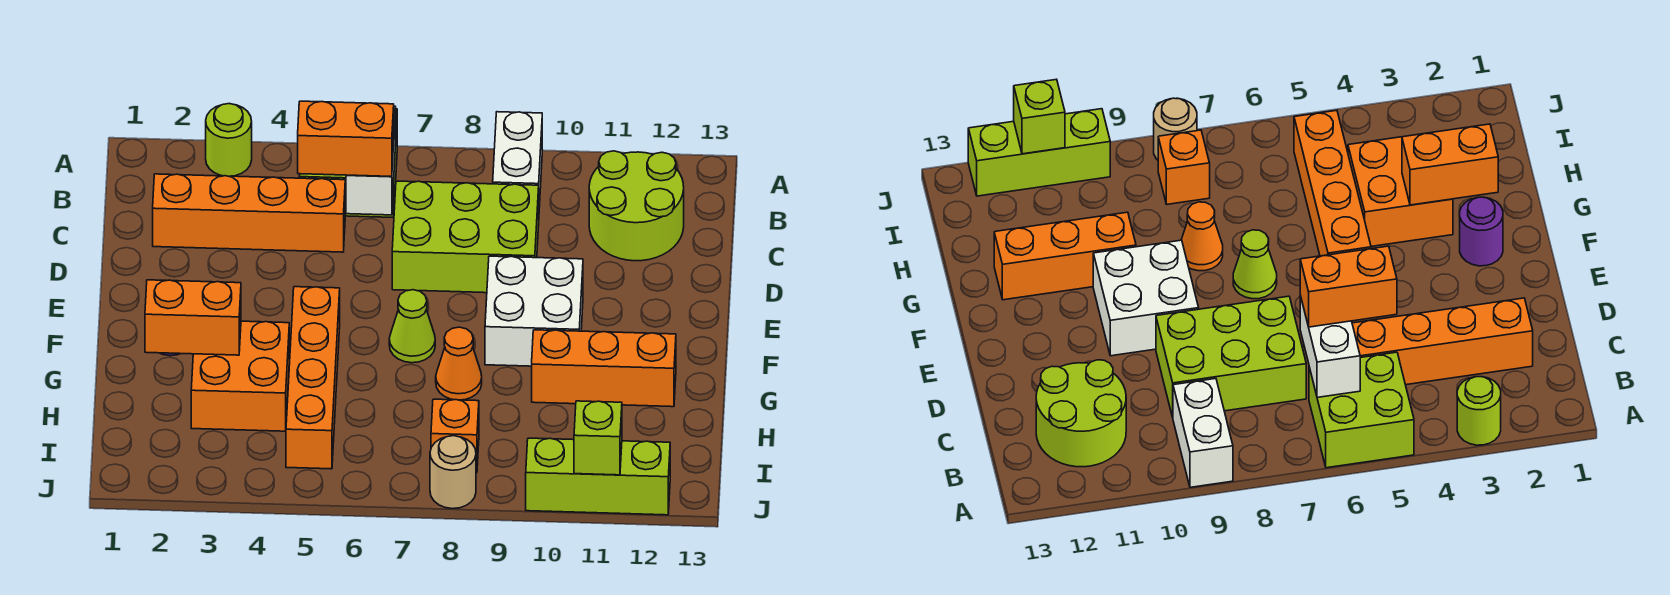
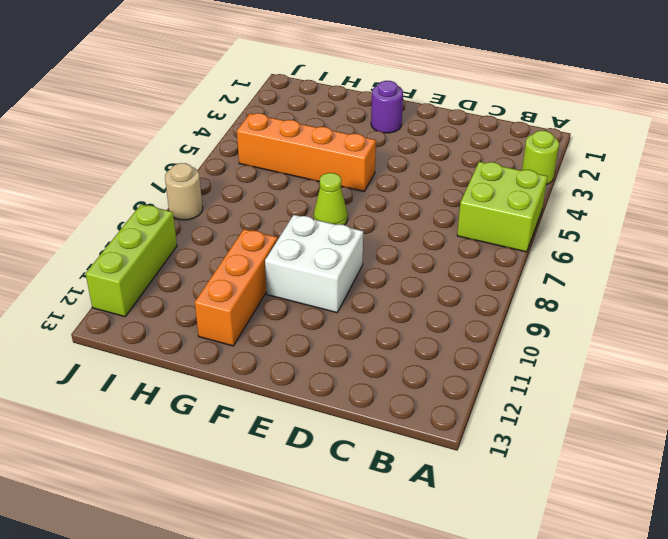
none -> white brick A9:B9 level 1
none -> lime round brick B11:C12 level 1
none -> orange brick C2:C5 level 1

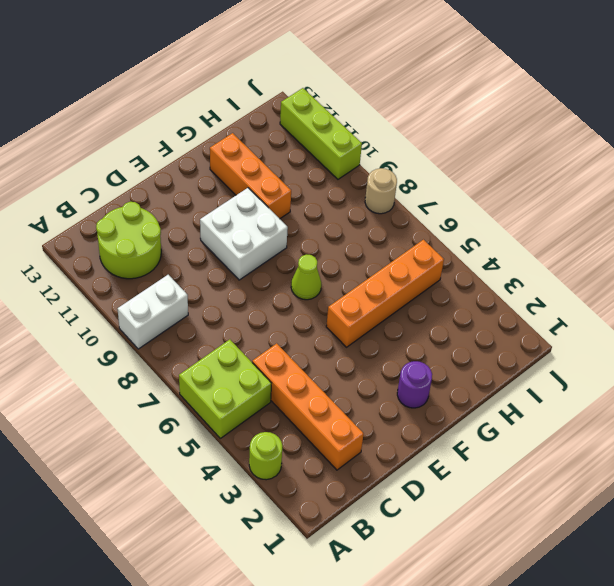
none -> lime brick C7:D9 level 1
none -> orange brick G3:H4 level 1
none -> orange cone G8 level 1

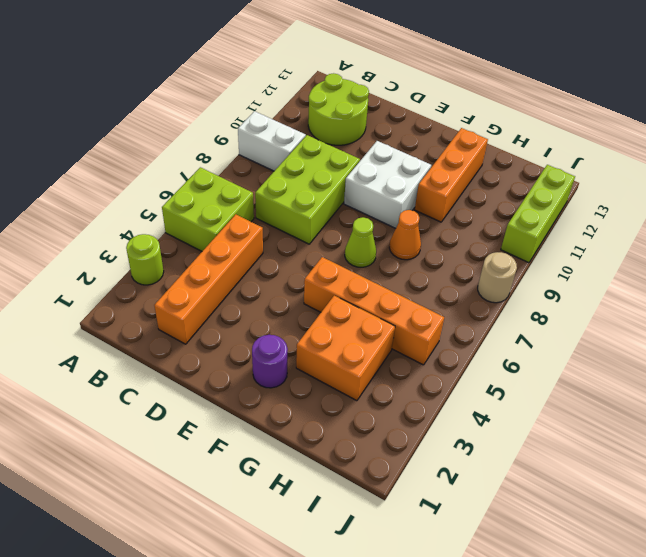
none -> orange brick I8 level 1
none -> white brick B6:C6 level 2
none -> orange brick G2:G3 level 2

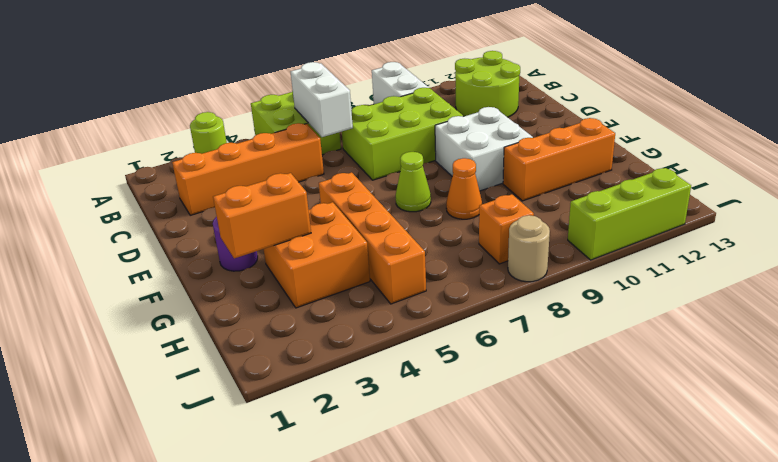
none -> lime brick J11 level 2
none -> orange brick C5:C6 level 3

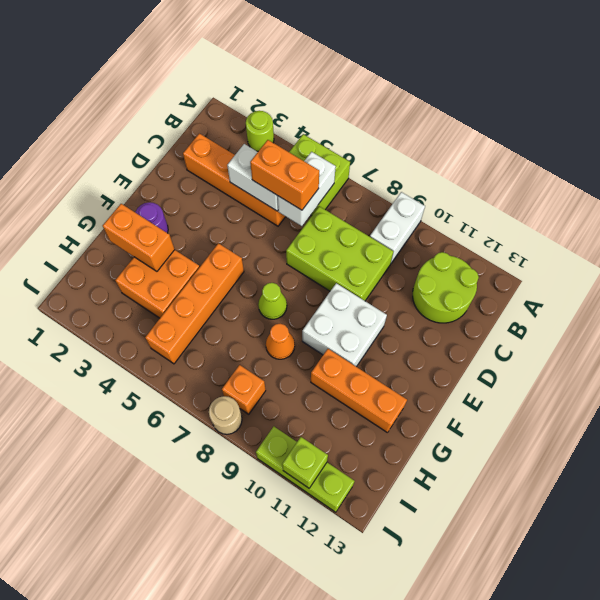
white brick C4:C5 level 2 -> none

